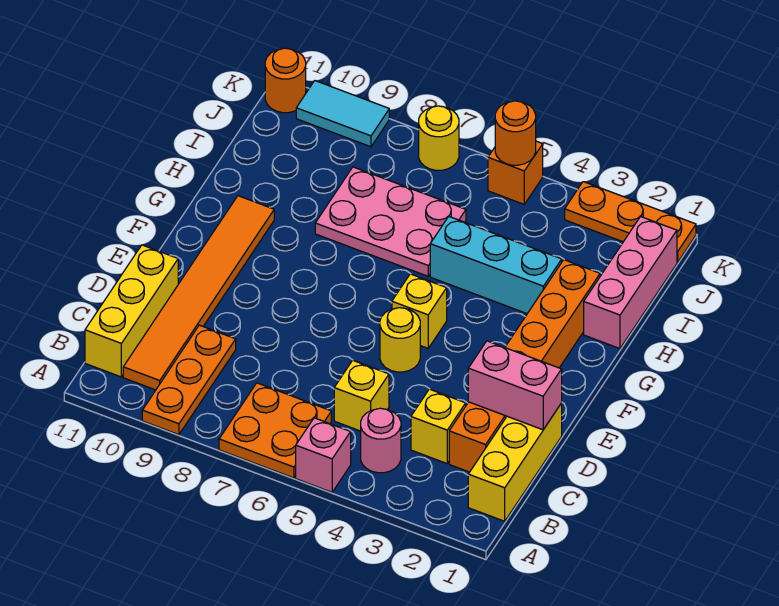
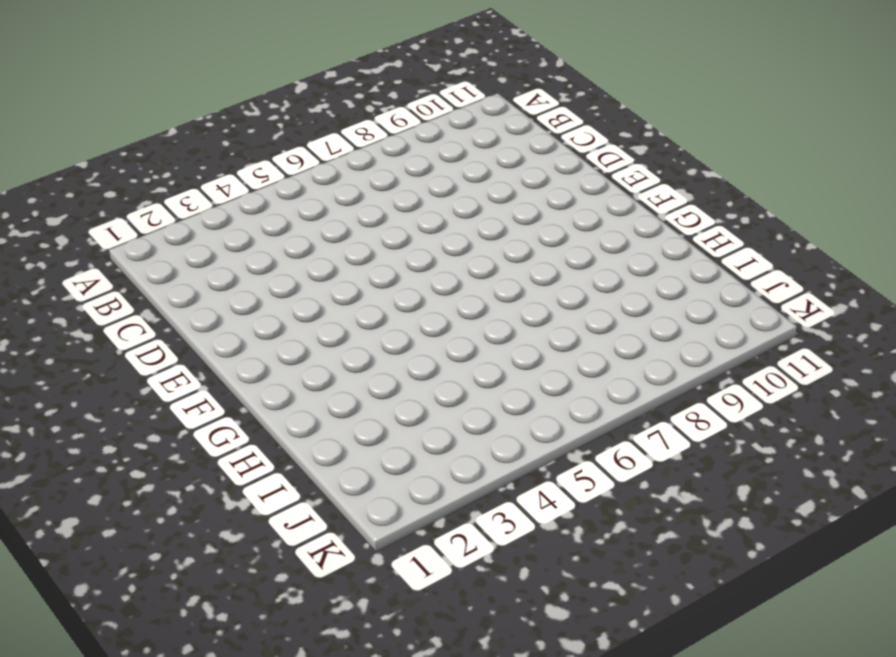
none -> pink brick A5 level 1
none -> orange plate A6:B7 level 1
none -> orange plate A9:C9 level 1

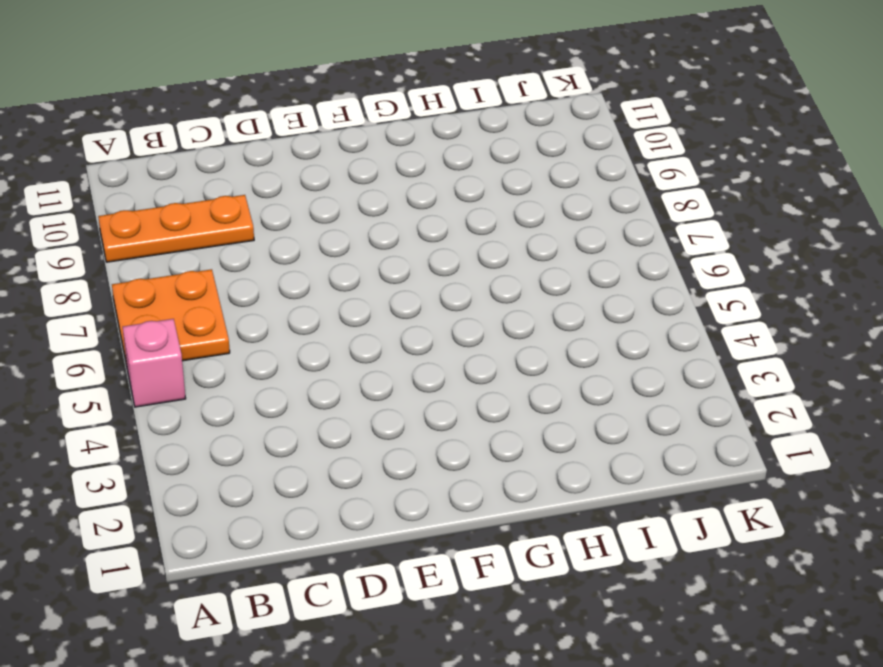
none -> yellow brick B1:D1 level 1
none -> pink round brick B4 level 1
none -> orange tile B10:G10 level 1

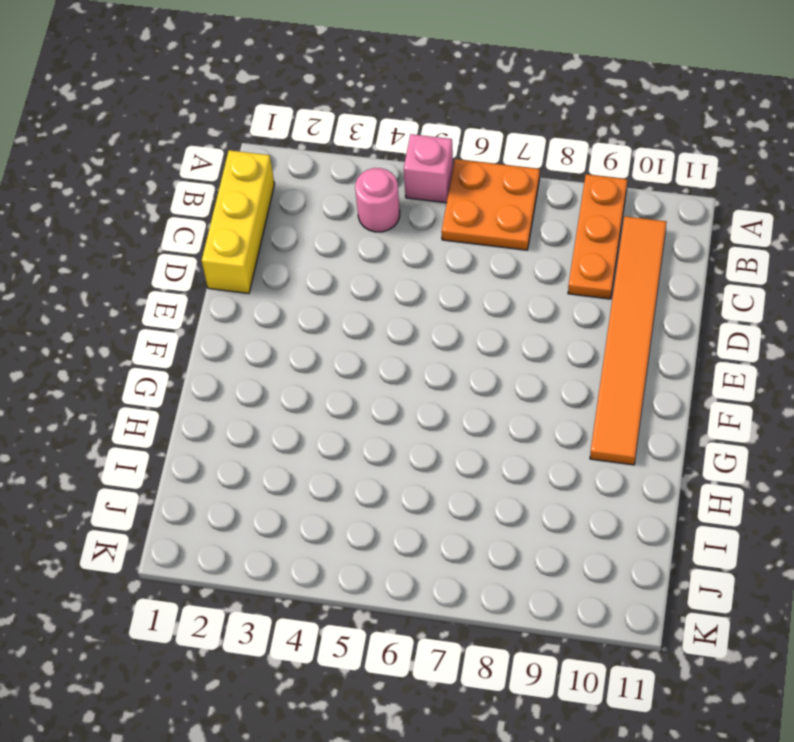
none -> yellow brick B11:D11 level 1
none -> orange brick C2:H2 level 1
none -> yellow brick C3 level 1

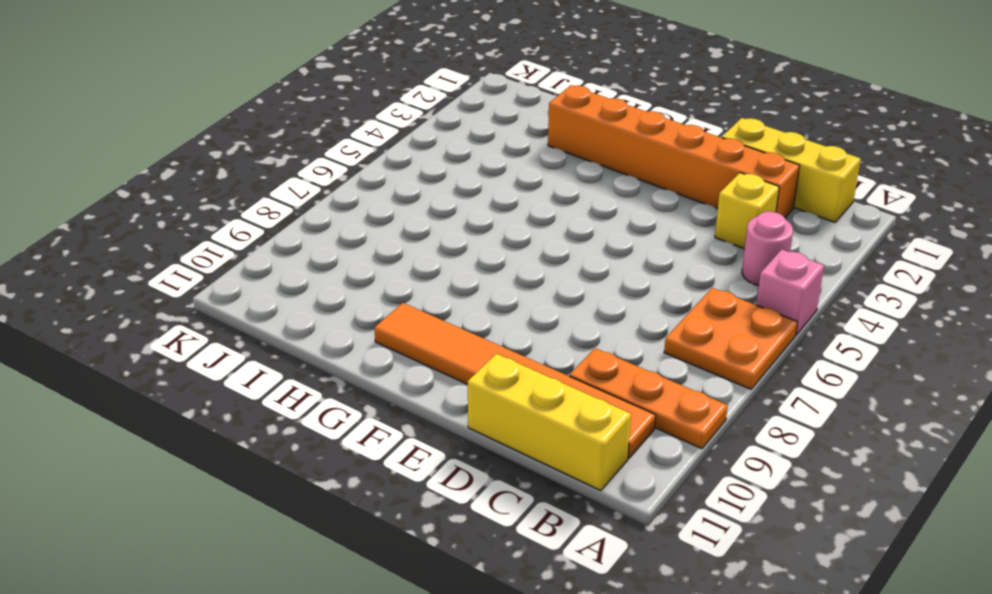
none -> yellow brick C5 level 1
none -> yellow round brick E5 level 1
none -> yellow brick F5 level 1

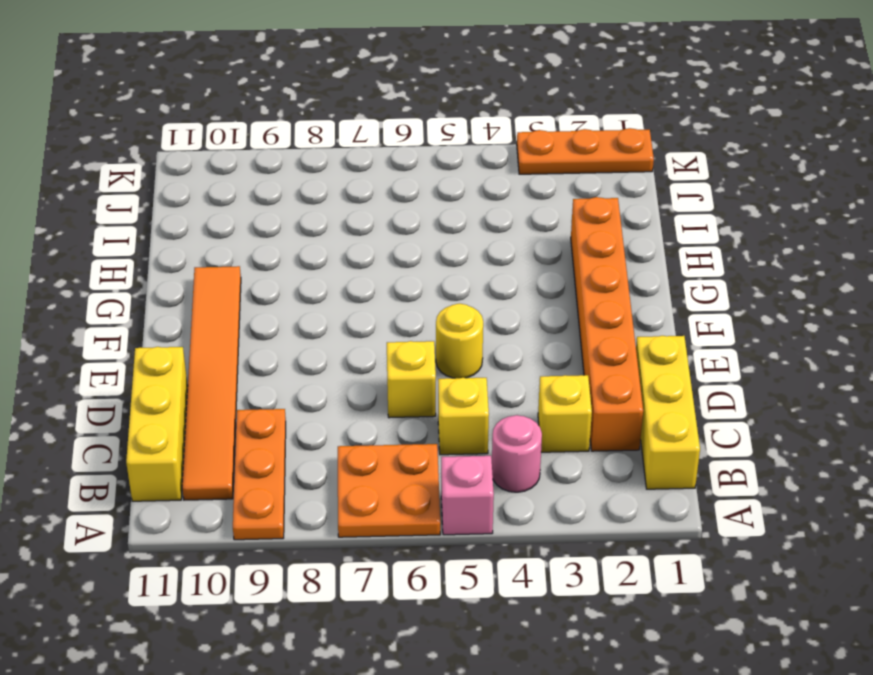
yellow brick D6 level 1 -> yellow brick F5 level 1
none -> pink brick H1:J1 level 1
none -> cyan brick H3:H5 level 1
none -> pink plate H6:I8 level 1

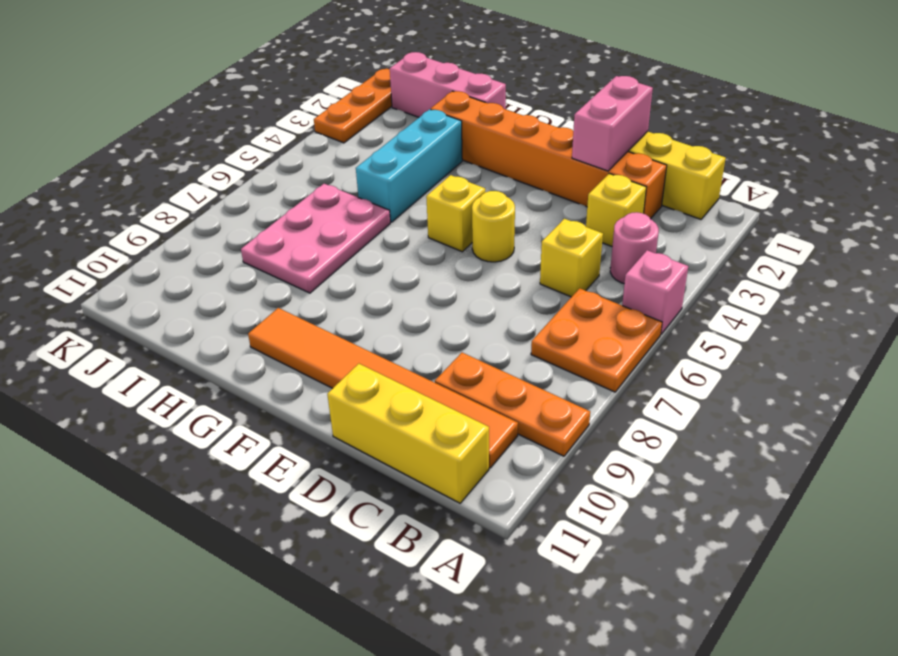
none -> orange brick K5 level 1
none -> yellow round brick K7 level 1
none -> cyan tile K9:K10 level 1

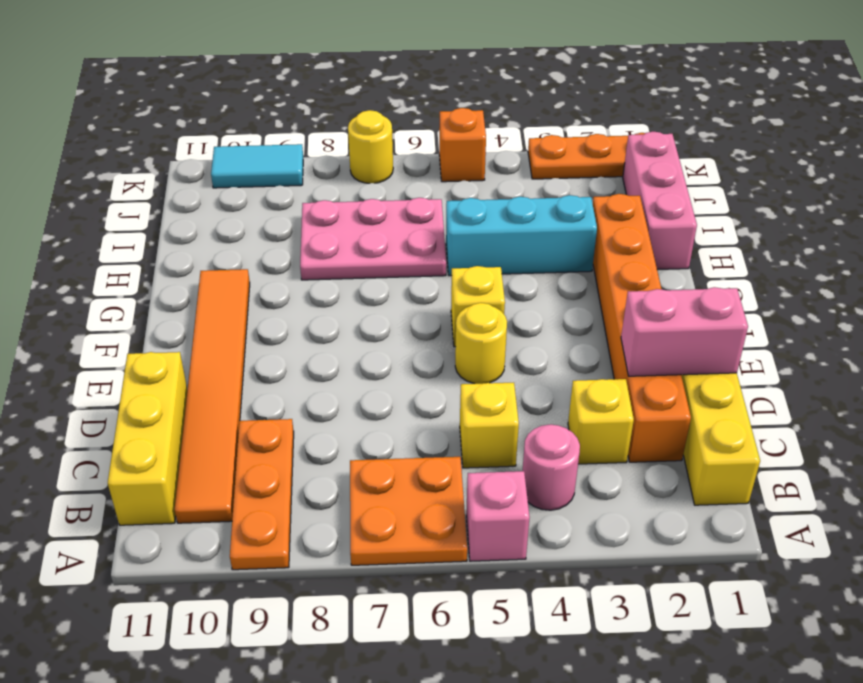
none -> orange round brick K11 level 1
none -> orange round brick K5 level 2

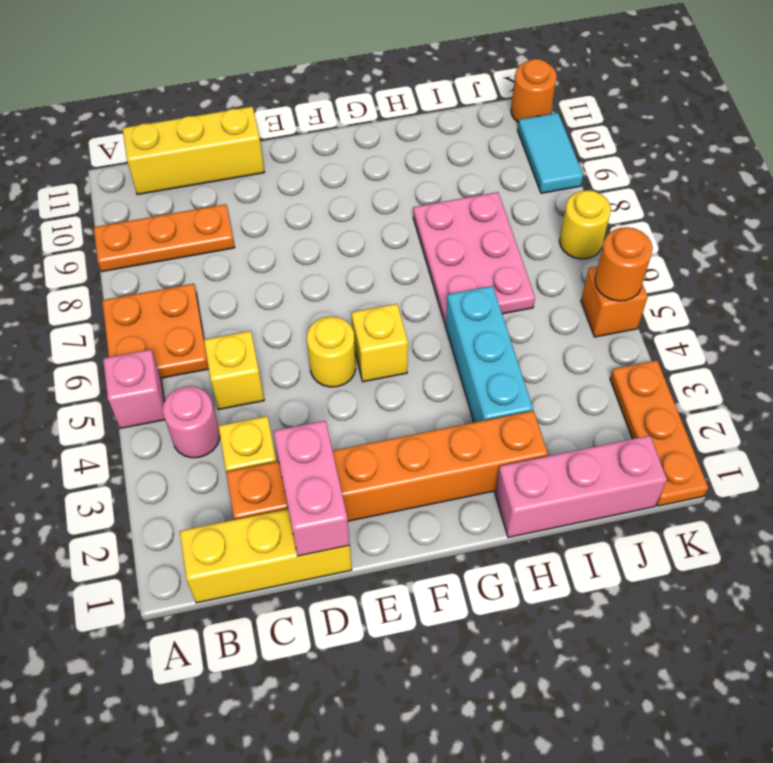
none -> orange tile B10:G10 level 1

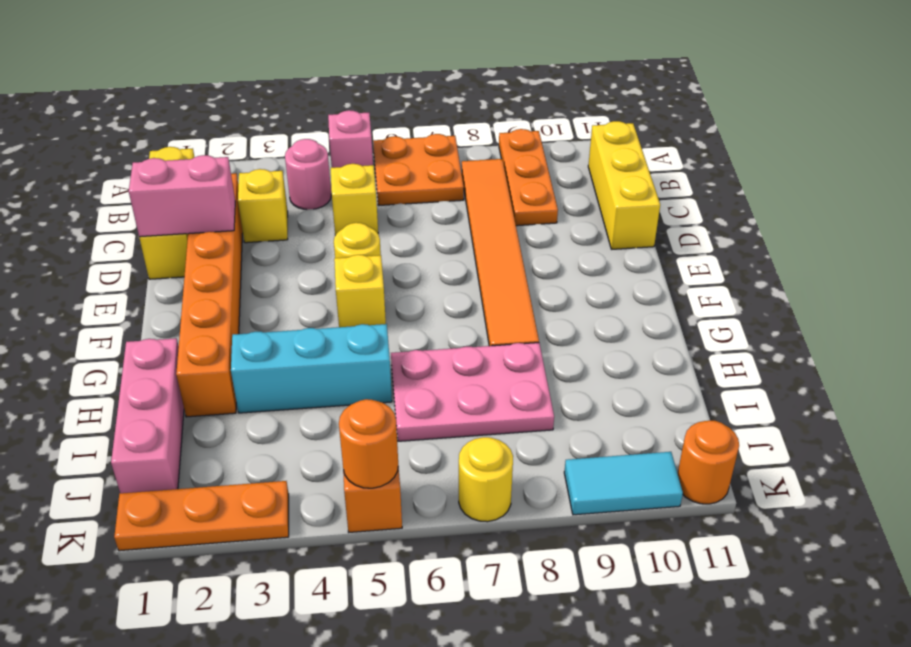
orange tile B8:G8 level 1 -> orange tile B10:G10 level 1

